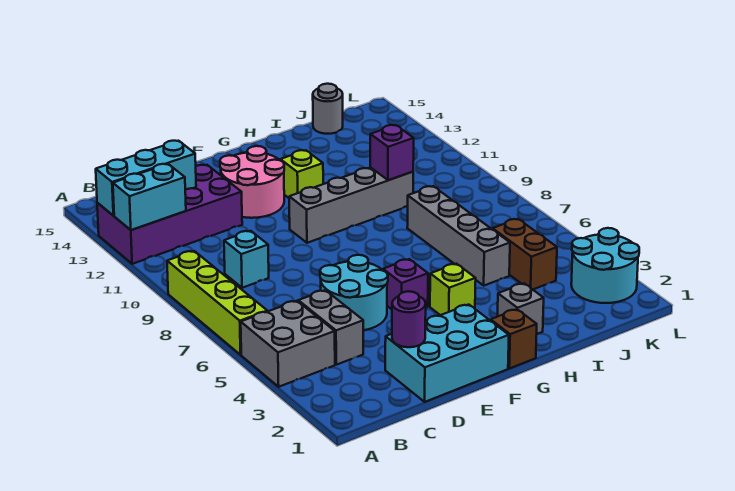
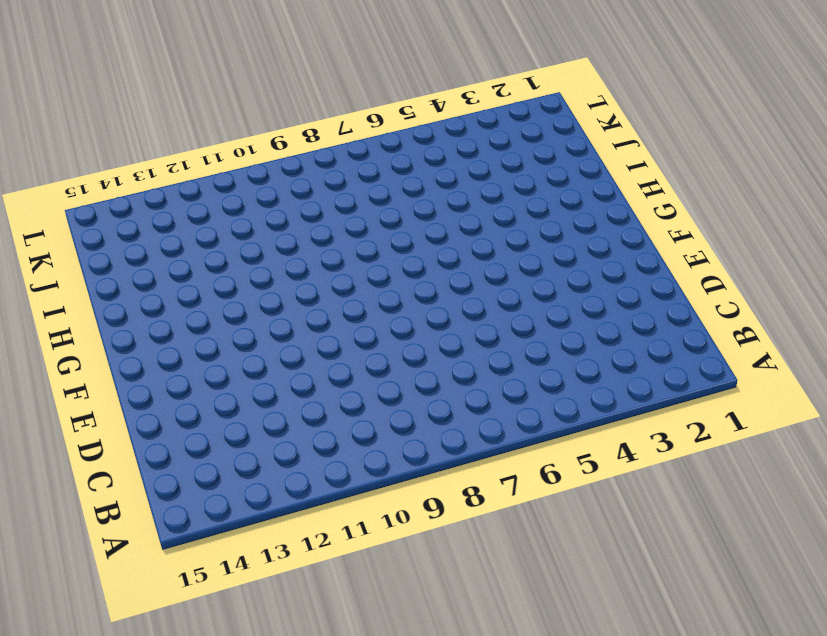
none -> grey brick A4:B5 level 1
none -> lime brick A6:A9 level 1
none -> purple brick A12:D13 level 1

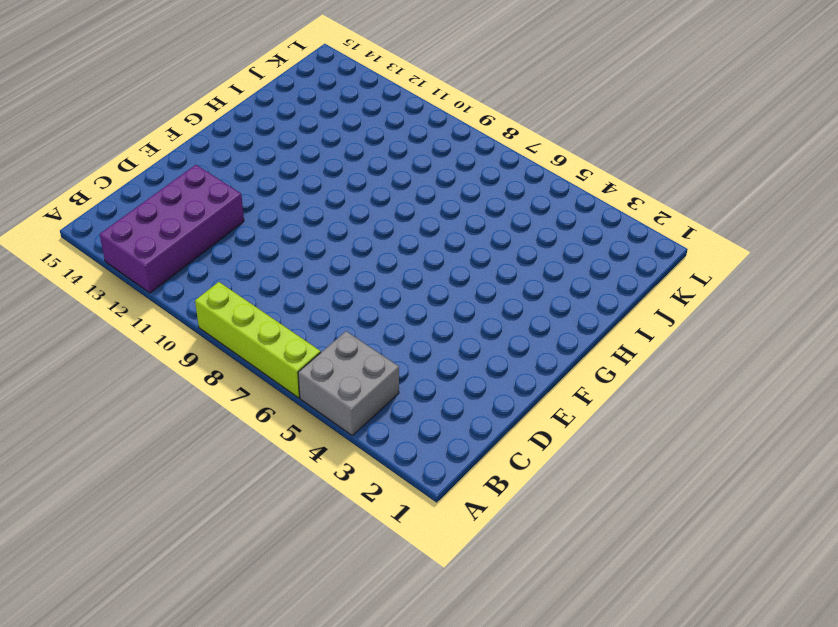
none -> grey brick C4:C5 level 1
none -> cyan brick C9 level 1
none -> cyan brick D1:F2 level 1

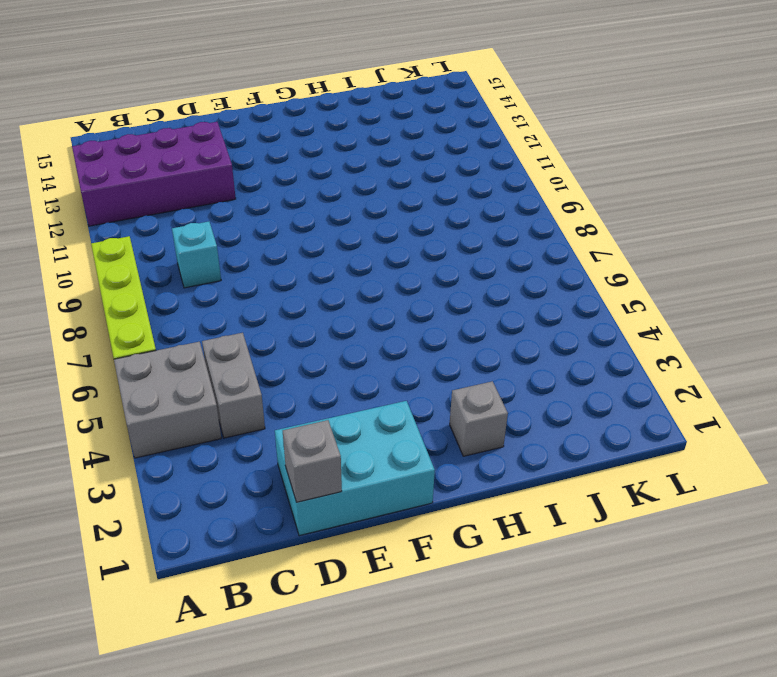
grey brick D1 level 2 -> none
none -> cyan round brick D5:E6 level 1
none -> pink round brick E12:F13 level 1
none -> purple brick F5 level 1

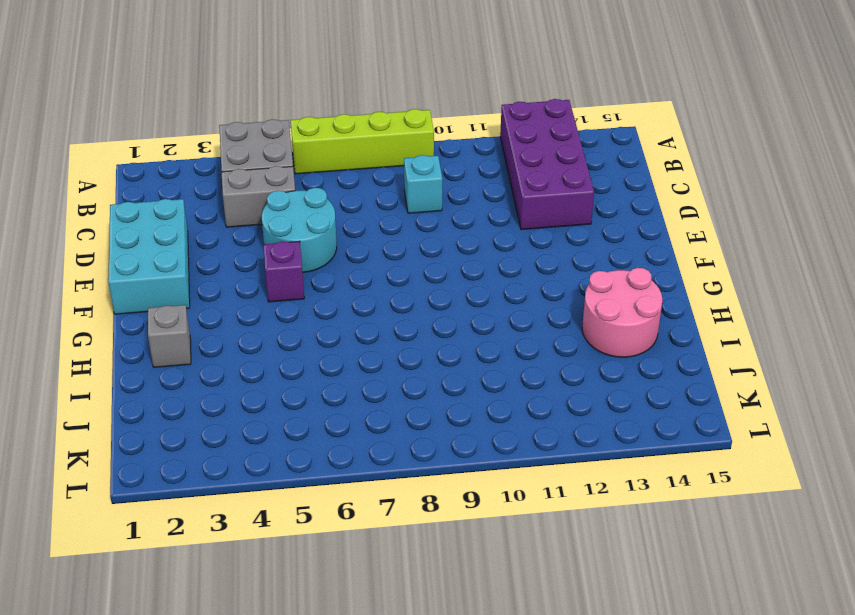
pink round brick H13:I14 level 1 -> pink round brick E12:F13 level 1
none -> grey brick F10:I10 level 1
none -> brown brick G1 level 1
none -> lime brick G4 level 1

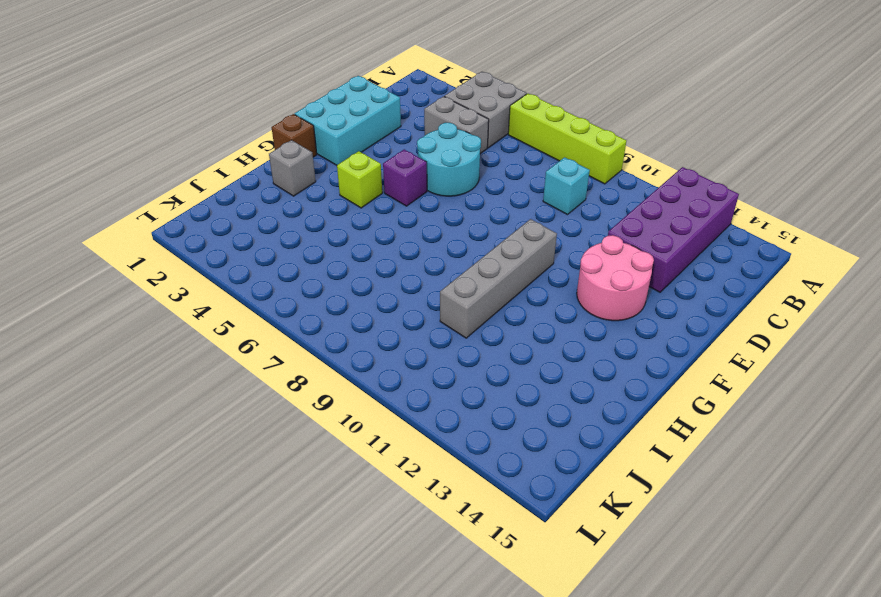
none -> lime brick G12 level 1
none -> grey brick I5:I8 level 1
none -> brown brick J4:J5 level 1

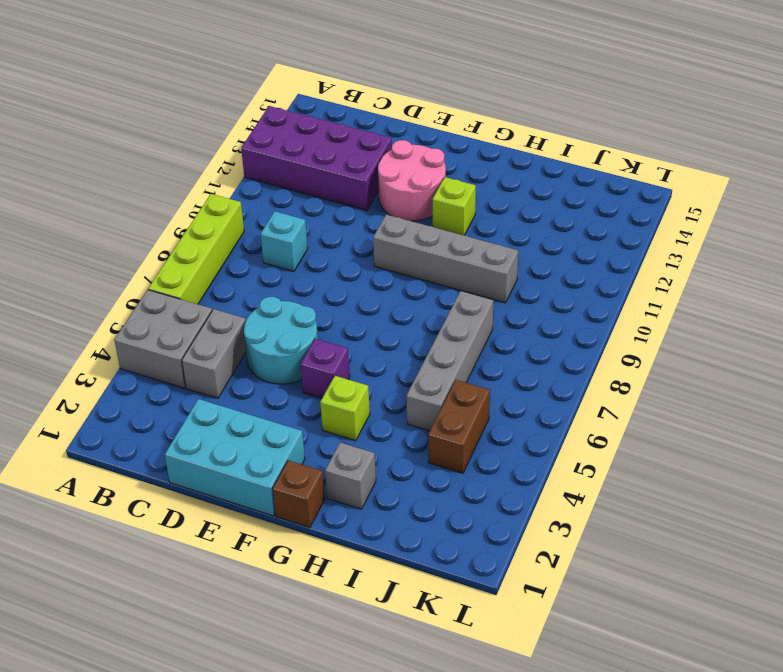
none -> grey round brick J15 level 1
none -> cyan round brick K2:L3 level 1
none -> cyan brick A12:B12 level 2

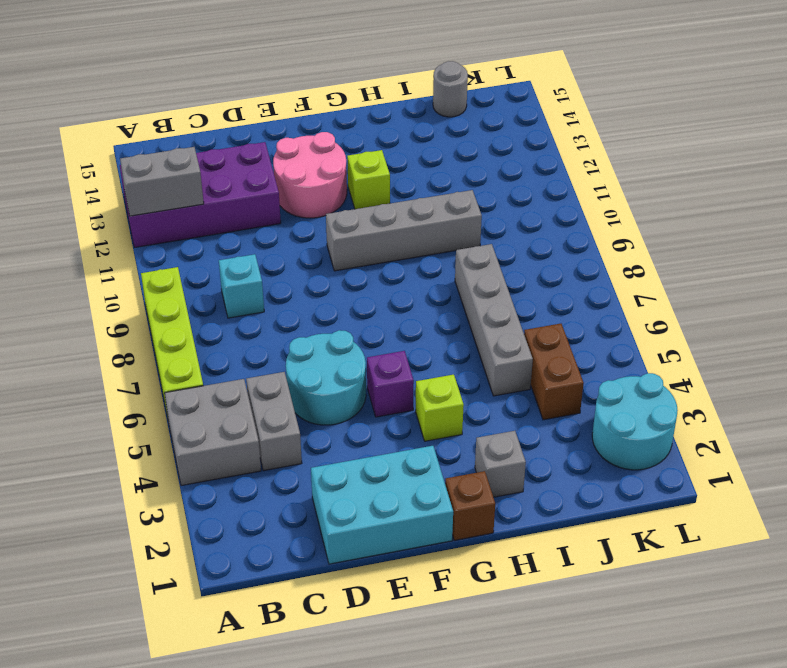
grey brick A12:B12 level 2 -> cyan brick A12:B12 level 2
none -> cyan brick A13:C13 level 2
none -> purple round brick D2 level 2
none -> purple brick I10 level 2

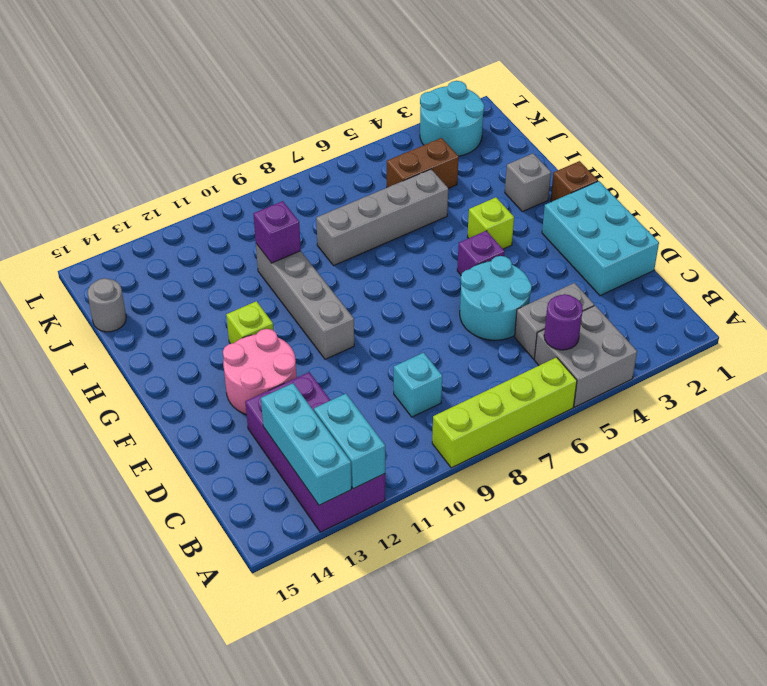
purple round brick B5 level 2 -> purple round brick D2 level 2

